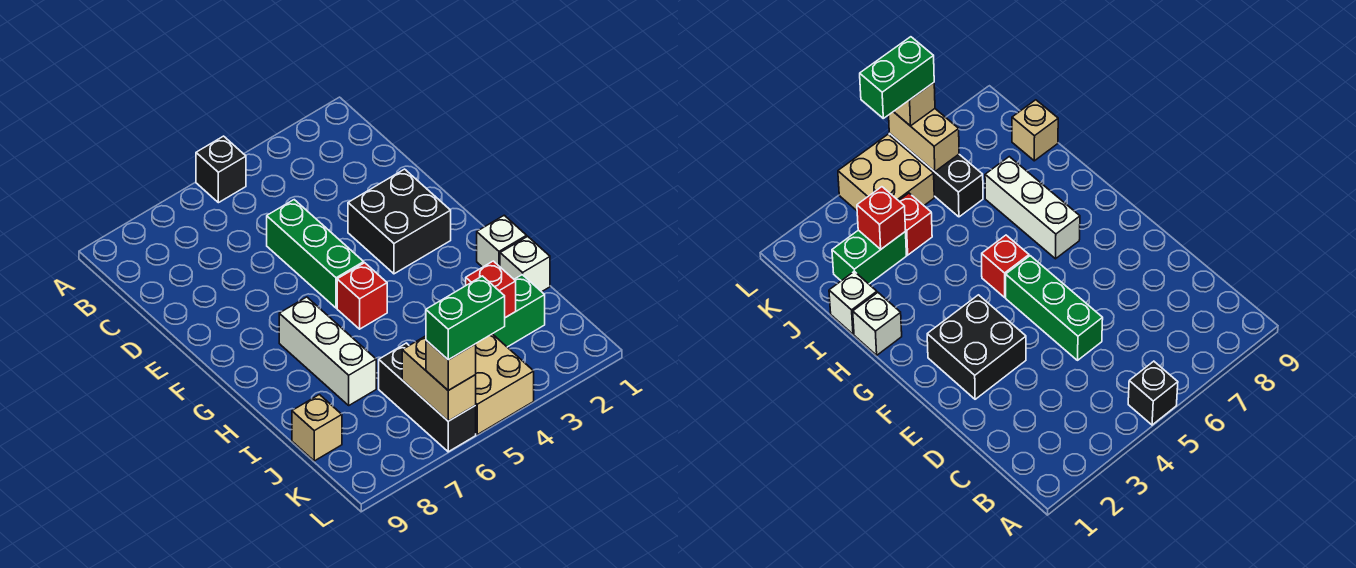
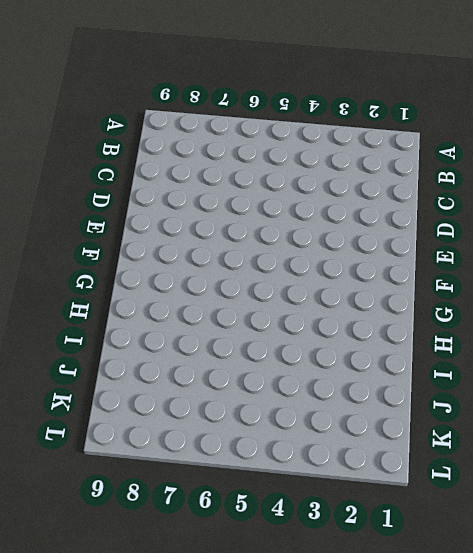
none -> black brick A5 level 1
none -> green brick D5:F5 level 1
none -> black brick E2:F3 level 1

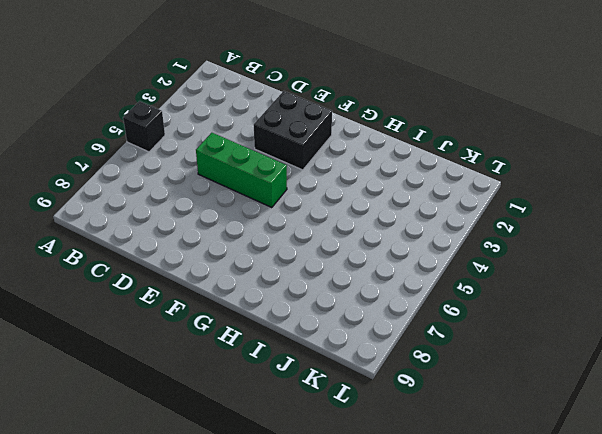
none -> red brick G5 level 1
none -> white brick G7:I7 level 1
none -> white brick H1 level 1

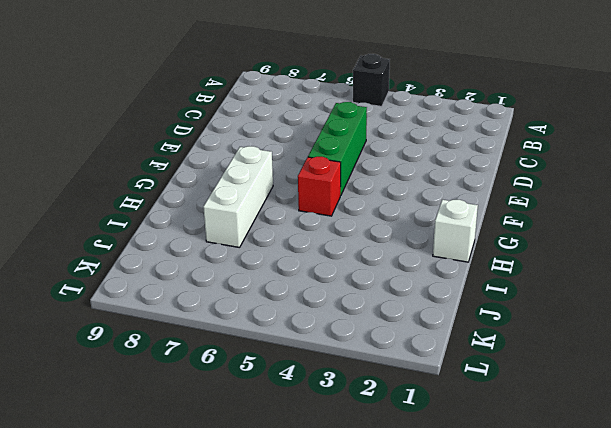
none -> black brick E2:F3 level 1
none -> white brick I1 level 1
none -> green brick J2:J3 level 1

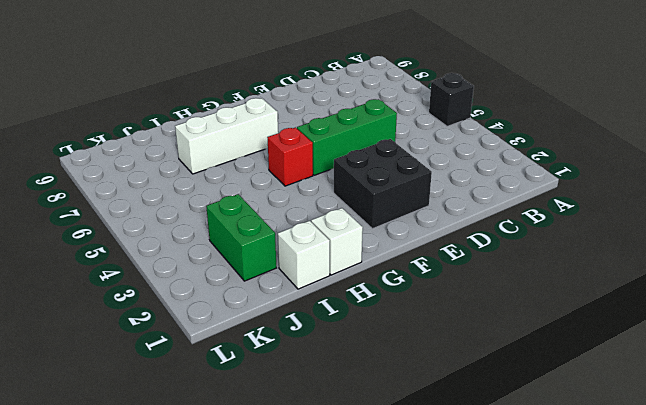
none -> red brick J4 level 1
none -> black brick J6:L6 level 1
none -> tan brick J9 level 1

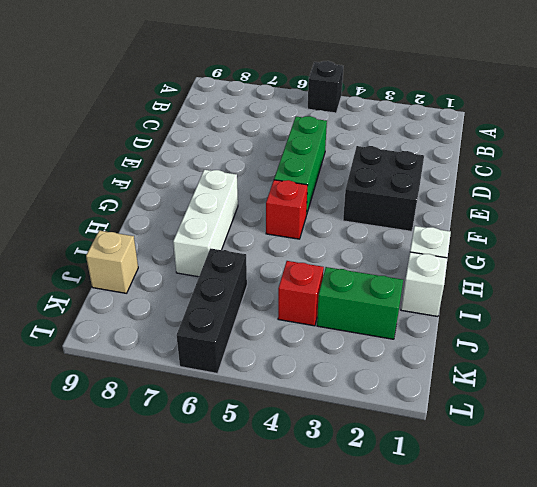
none -> tan brick K4:L5 level 1
none -> red brick J3 level 2
none -> tan brick K6:L6 level 2

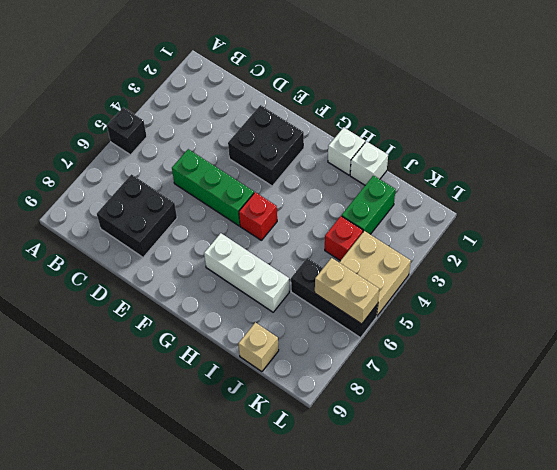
black brick C7:D8 level 1 -> none
none -> red brick J3 level 2
none -> tan brick L6 level 3
none -> green brick L5:L6 level 4

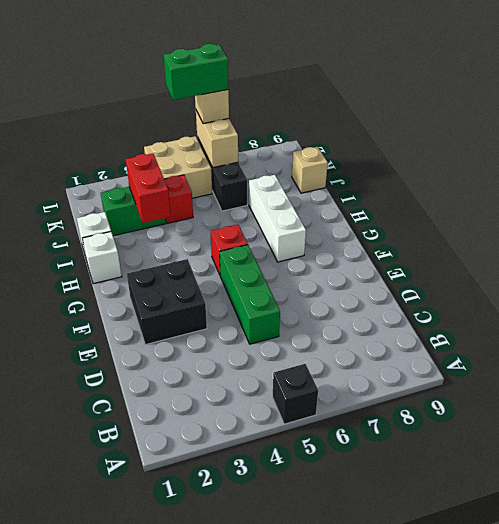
red brick I3:J3 level 2 -> red brick J3 level 2

